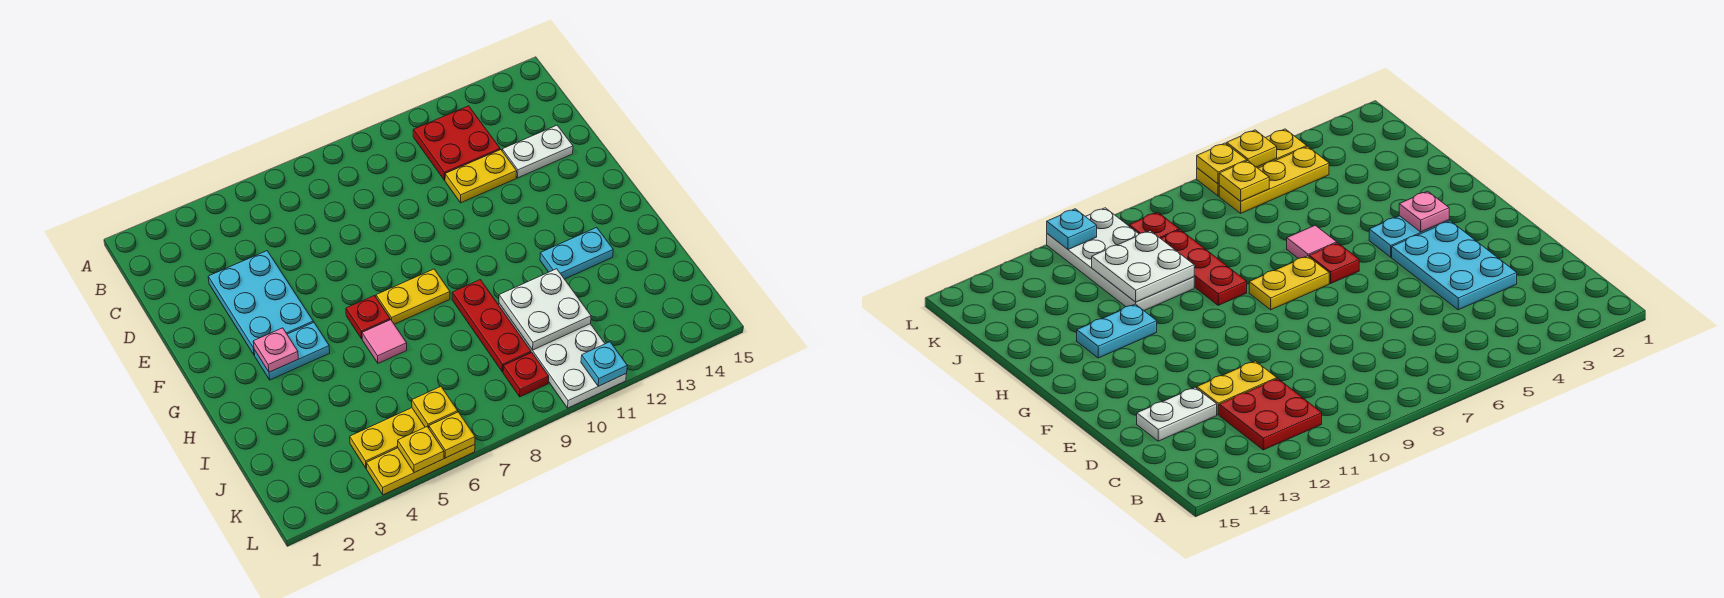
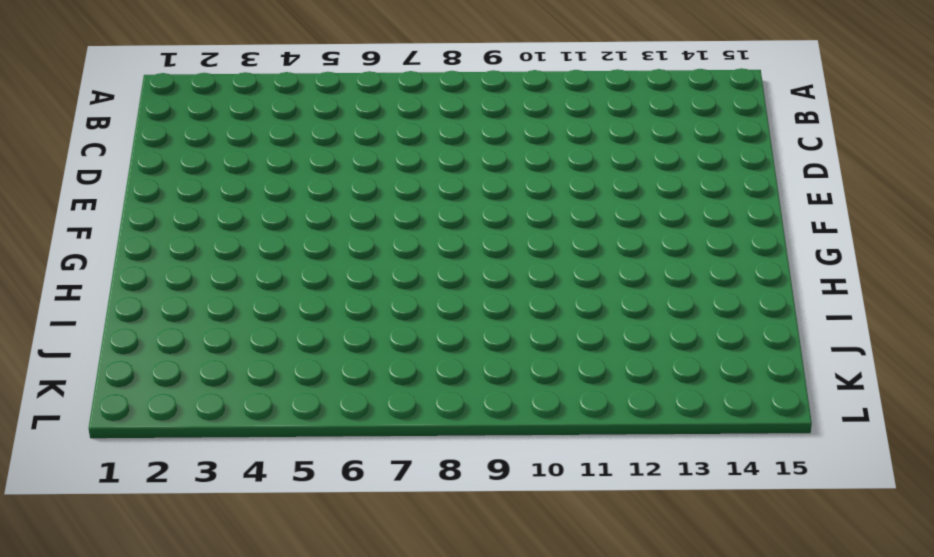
none -> red plate B11:C12 level 1
none -> cyan plate D3:F4 level 1
none -> yellow plate D11:D12 level 1

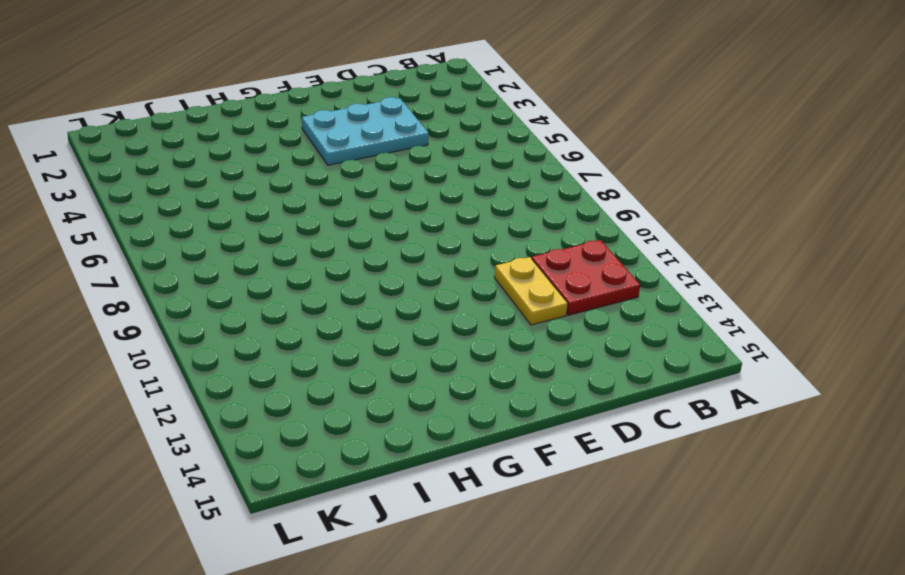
none -> white plate D13:D14 level 1
none -> cyan plate G3:G4 level 1
none -> red plate G6 level 1

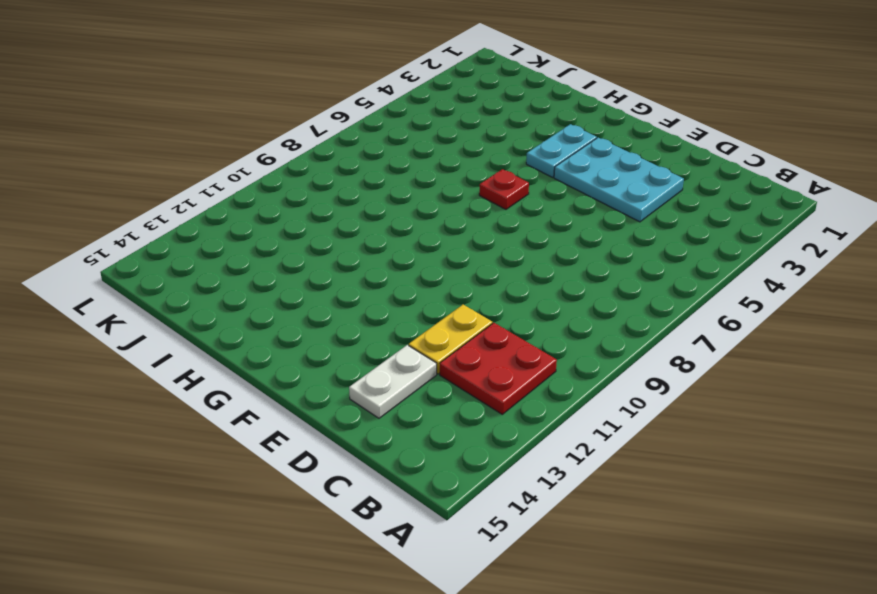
none -> yellow plate G7:G8 level 1
none -> pink tile H6 level 1
none -> red plate H9:J9 level 1

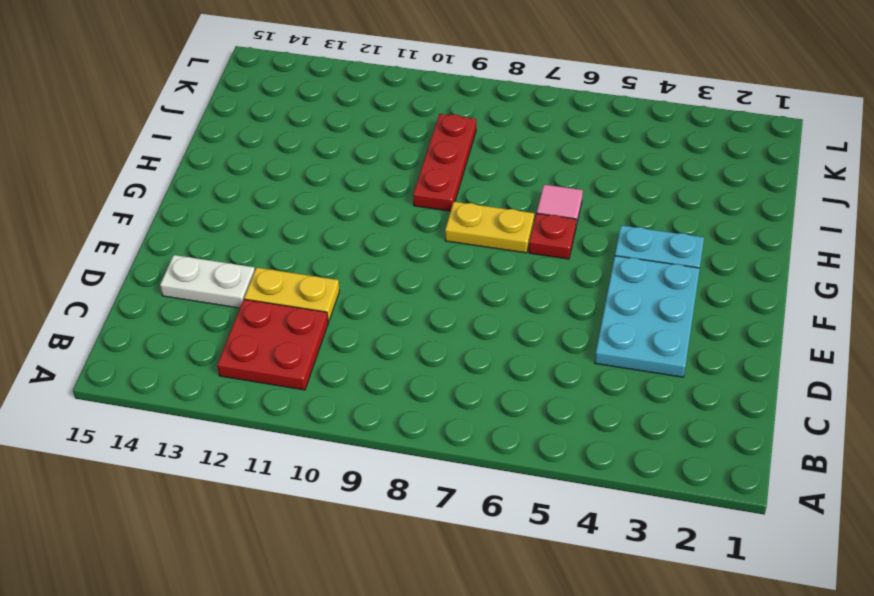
none -> cyan plate H12:H13 level 1
none -> white plate I10:L11 level 1
none -> yellow plate K4:K6 level 1

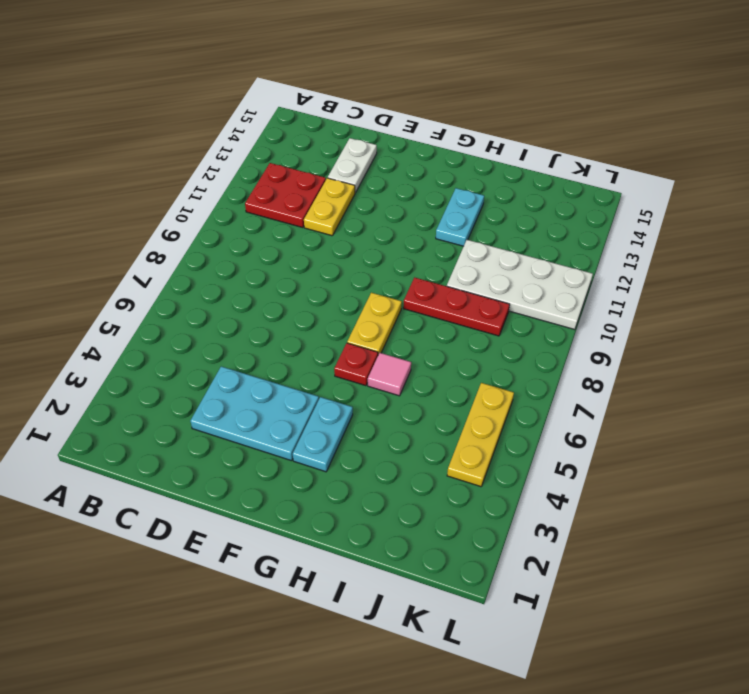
none -> red plate K9 level 1
none -> yellow plate L4:L6 level 1
none -> pink plate G3 level 2

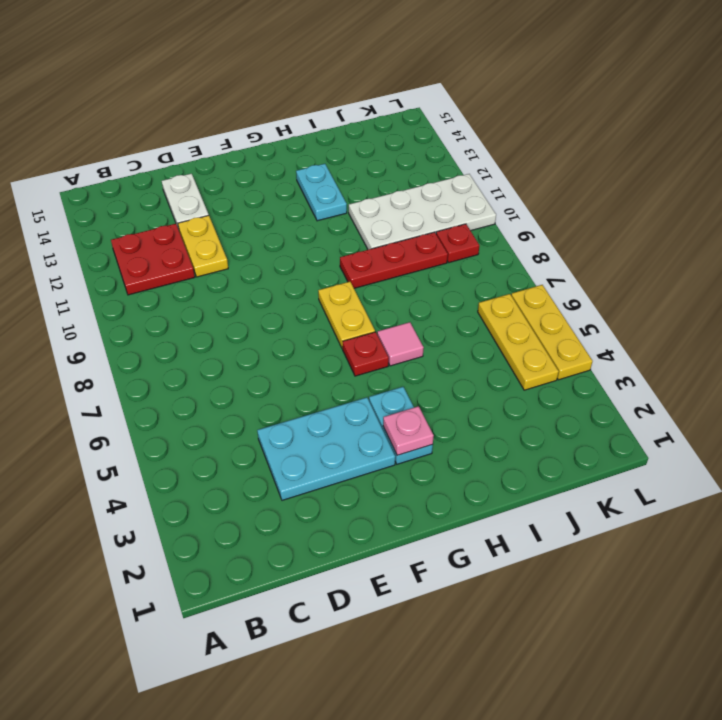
none -> white plate I10:J11 level 2
none -> yellow plate K6 level 2
none -> yellow plate L5 level 2

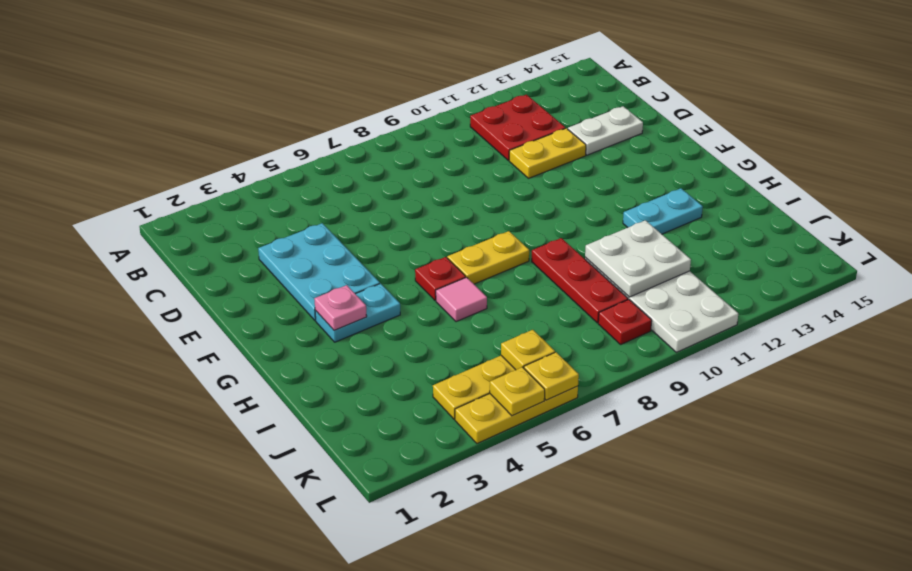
none -> cyan plate L11 level 2

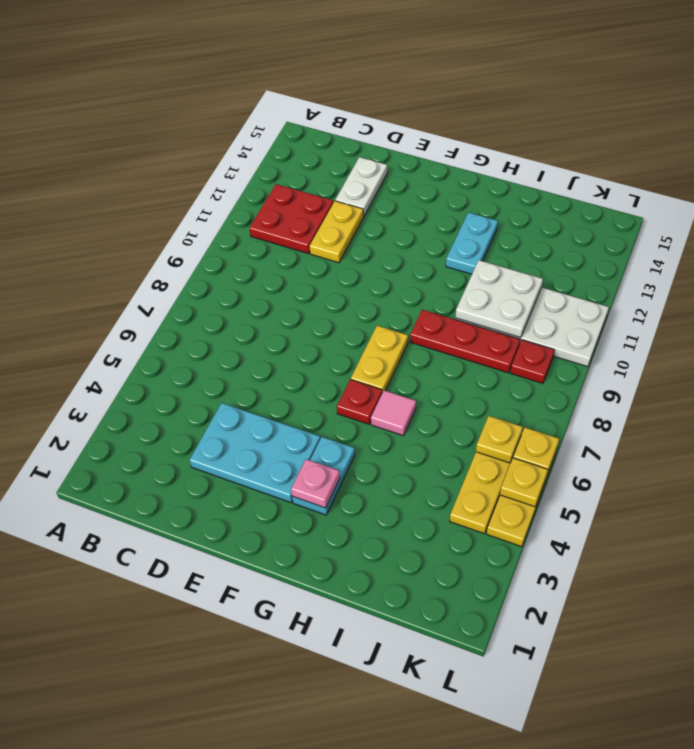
none -> cyan plate L11 level 2

